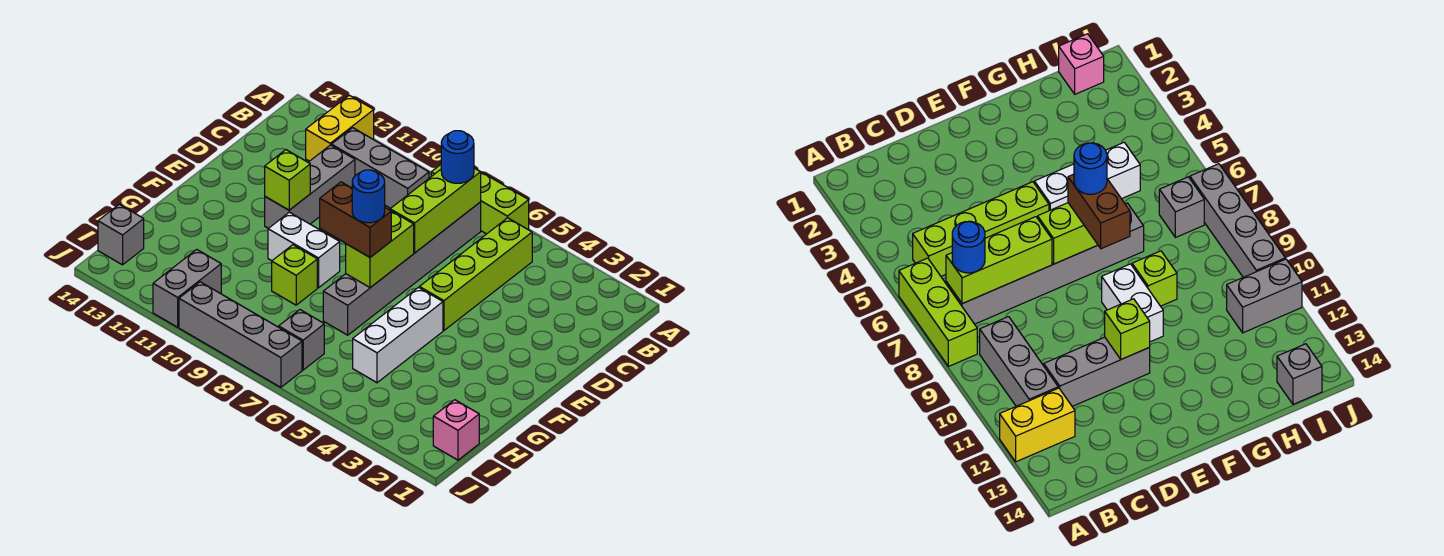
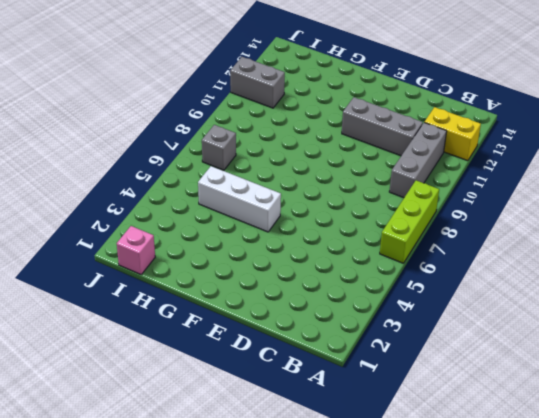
none -> lime brick B5:E5 level 1
none -> grey brick B7:G7 level 1
none -> white brick F9:F10 level 1

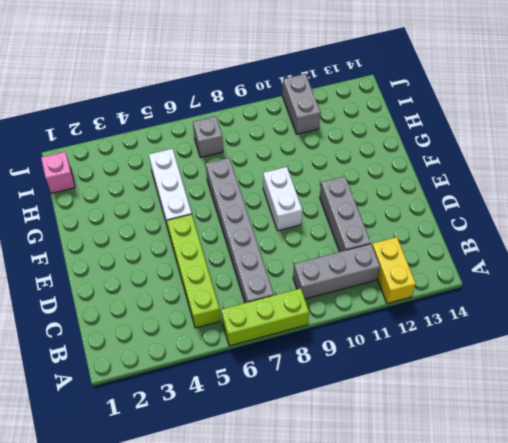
white brick E9:F9 level 1 -> white brick F9:F10 level 1
none -> lime brick G9 level 1
none -> grey brick I14 level 1
none -> grey brick J7:J10 level 1

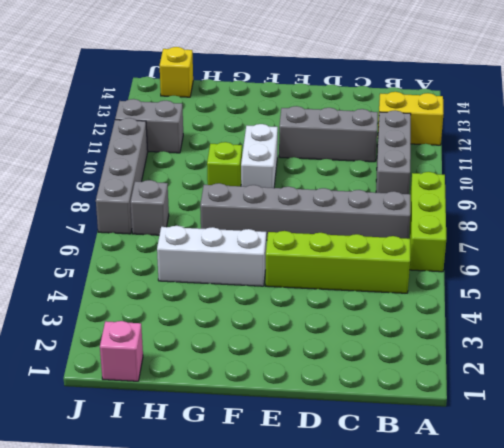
yellow brick I14 level 1 -> grey brick I14 level 1
none -> lime brick B7:D7 level 2
none -> lime brick E7:F7 level 2
none -> lime brick E11 level 2

